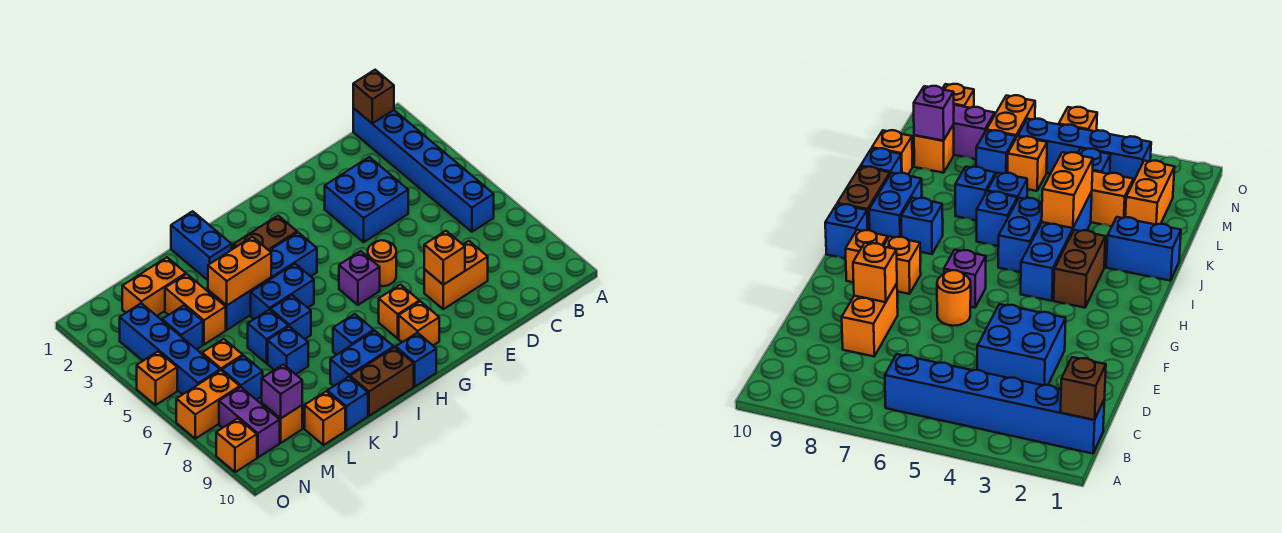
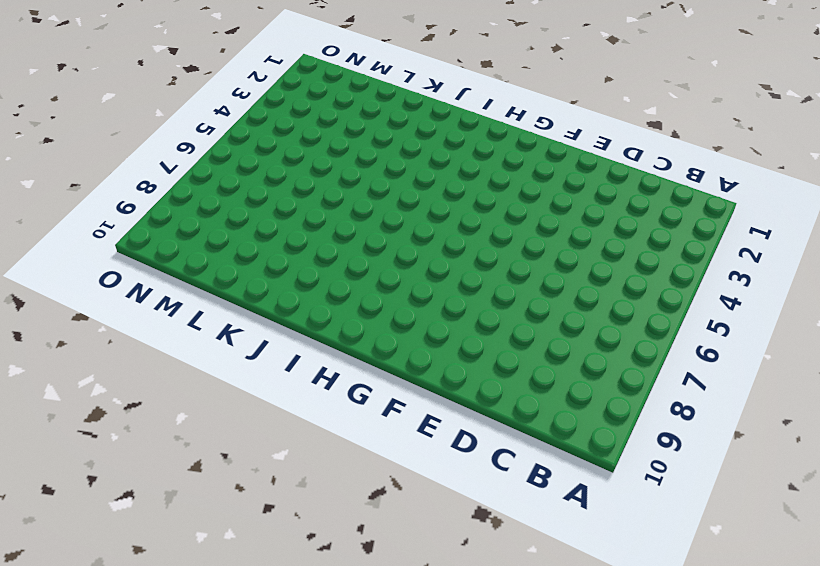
none -> blue brick B1:B6 level 1
none -> blue brick D3:E4 level 1
none -> orange brick D8:E8 level 1
none -> orange round brick F6 level 1

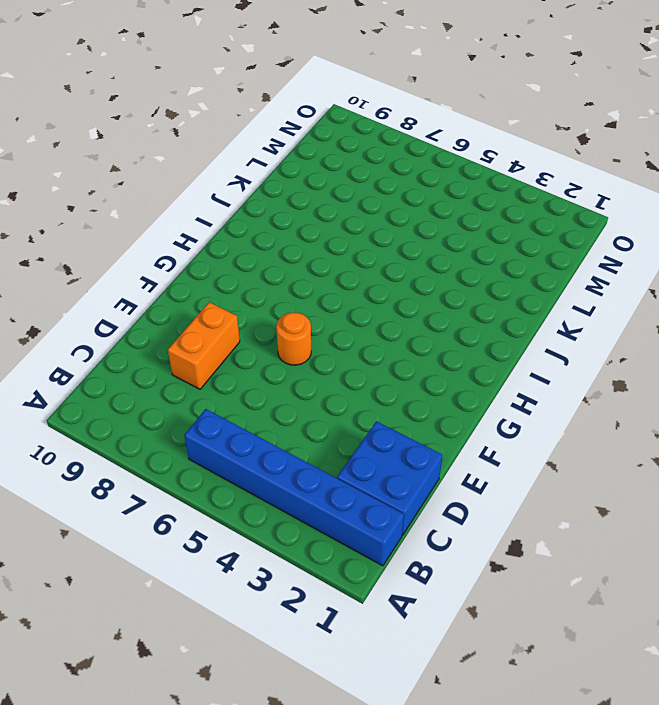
blue brick C1:D2 level 1 -> blue brick D3:E4 level 1
none -> purple brick G6 level 1
none -> orange brick G8 level 1
none -> orange brick G9 level 1
none -> brown brick H3:I3 level 1

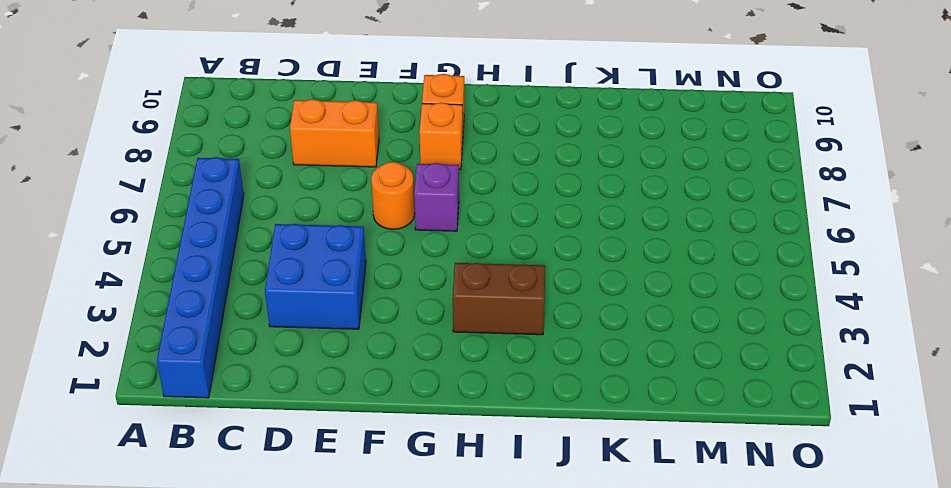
none -> blue brick H4:K4 level 1
none -> blue brick H10 level 1
none -> blue brick I5:J5 level 1
none -> blue brick I8 level 1

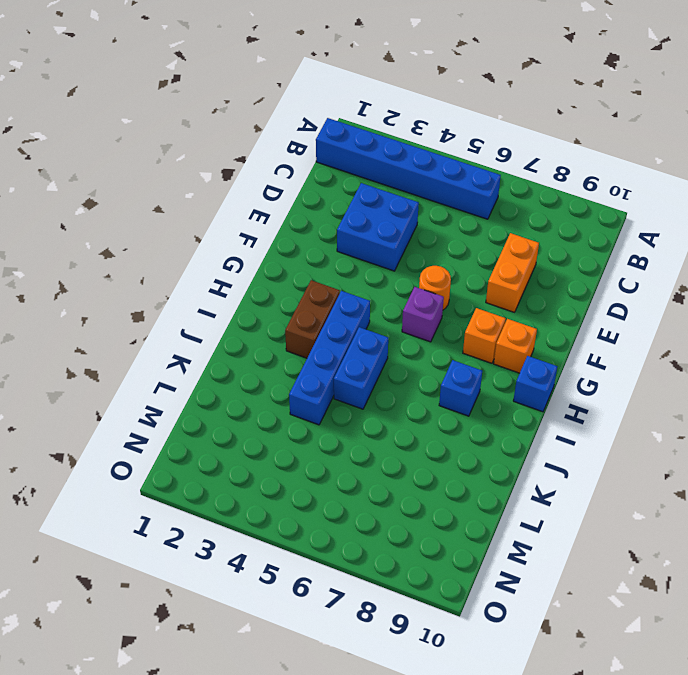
none -> blue brick I9:J9 level 1
none -> brown brick I10:J10 level 1
none -> blue brick J1:J2 level 1
none -> blue brick J6 level 1

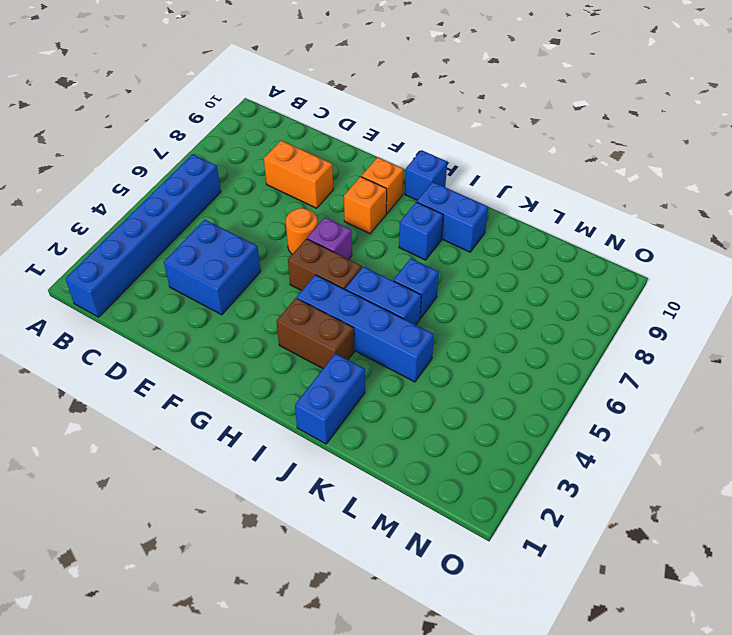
brown brick G5:H5 level 1 -> brown brick I10:J10 level 1
none -> blue brick K6 level 1
none -> blue brick K7 level 1
none -> blue brick K10 level 1
none -> orange brick L2:M2 level 1

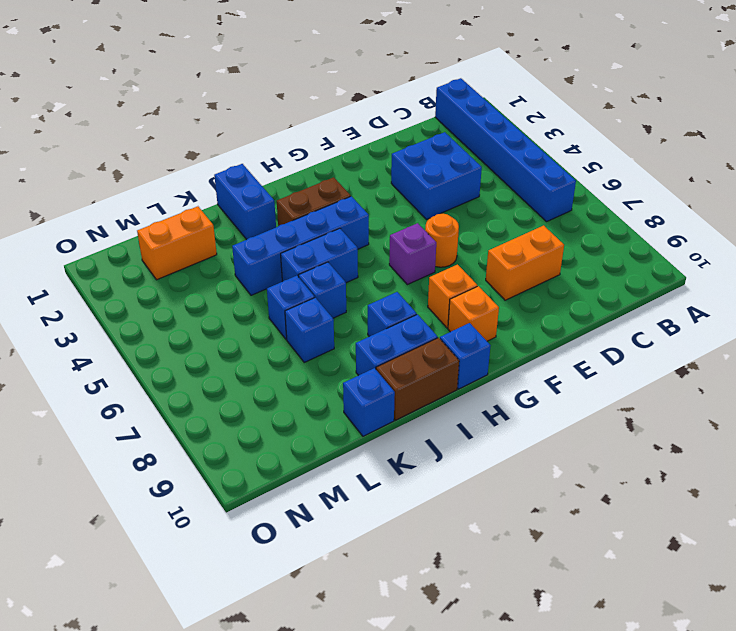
none -> orange brick L3:L4 level 1
none -> orange brick L10 level 1
none -> blue brick M4 level 1
none -> orange brick M6 level 1

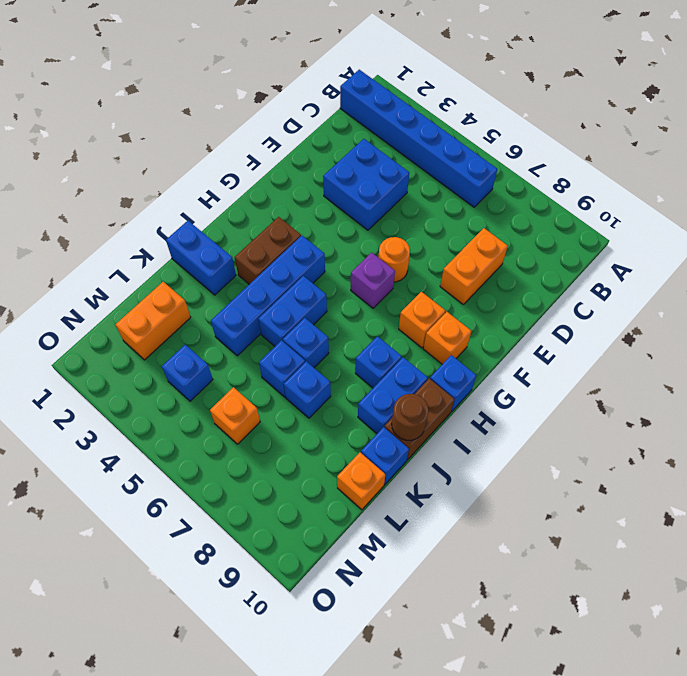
brown round brick J10 level 2 -> none
none -> orange brick L3:L4 level 1
none -> blue brick M7 level 1
none -> orange brick M9 level 1
none -> blue brick N3:N6 level 1

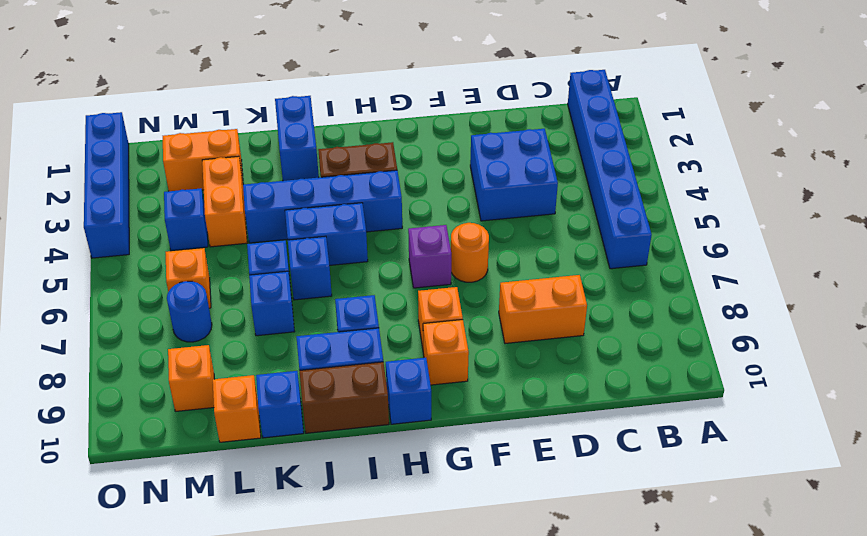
blue round brick M7 level 1 -> blue brick M7 level 1
blue brick O1:O4 level 1 -> blue brick N3:N6 level 1
none -> orange brick N7:O7 level 1
none -> purple brick N8:N9 level 1
none -> orange brick O5 level 1
none -> orange brick O9 level 1

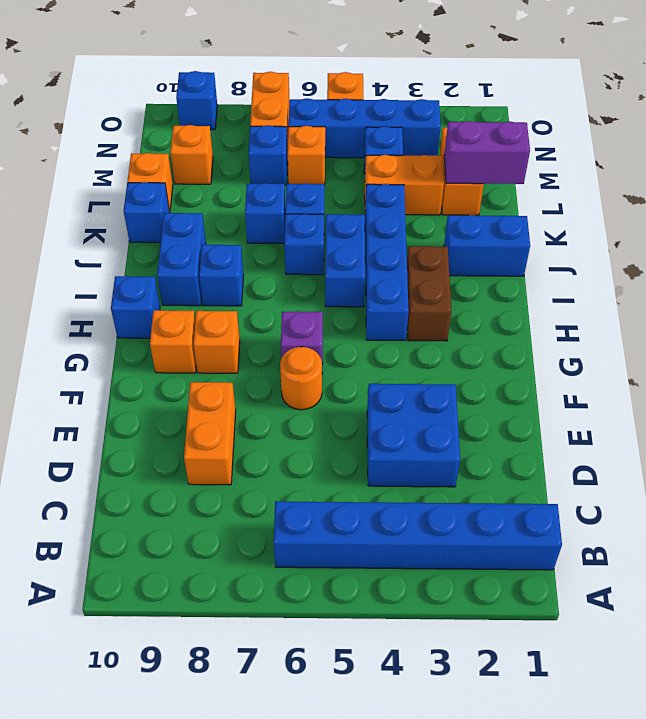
purple brick L1:L2 level 2 -> purple brick N8:N9 level 1
blue brick O9 level 1 -> orange brick O9 level 1
none -> brown brick I10:J10 level 1
none -> brown brick B1 level 2
none -> orange brick E8 level 2
none -> orange brick J4:K4 level 2

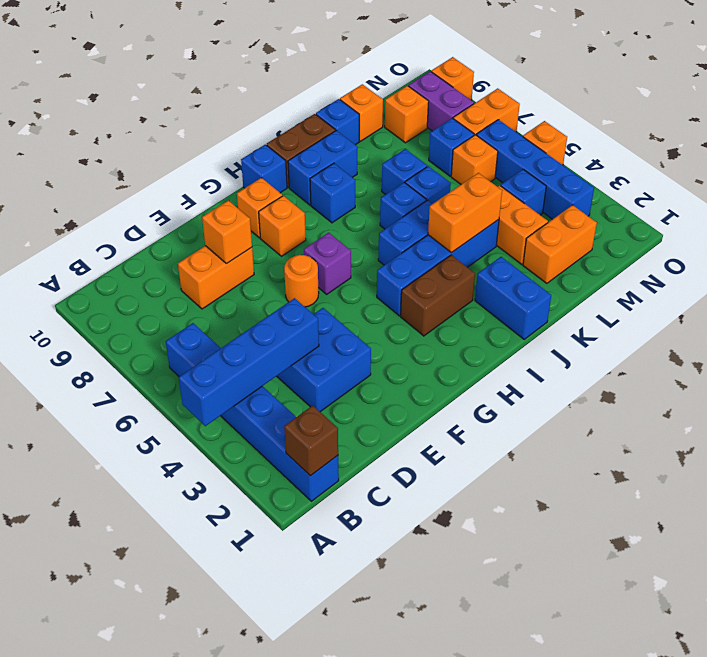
blue brick A4:D4 level 2 -> none
none -> purple brick M9 level 2

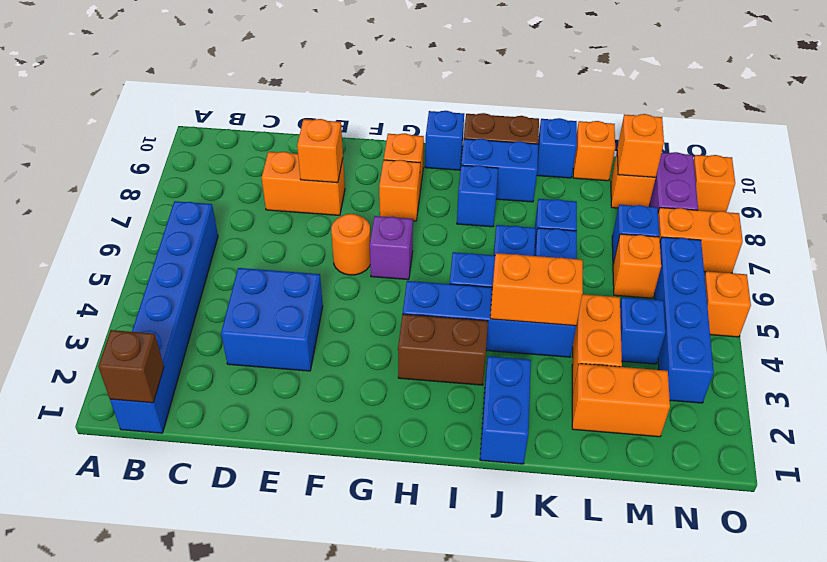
orange brick M9 level 2 -> purple brick M9 level 2

